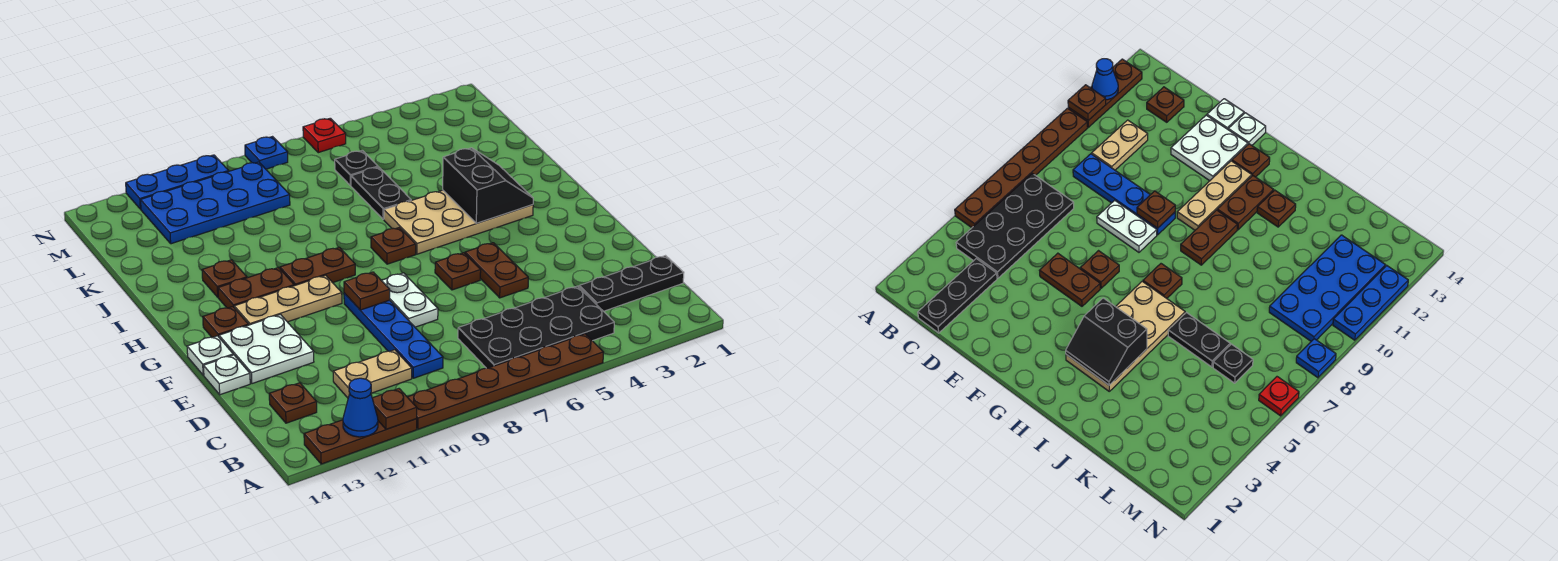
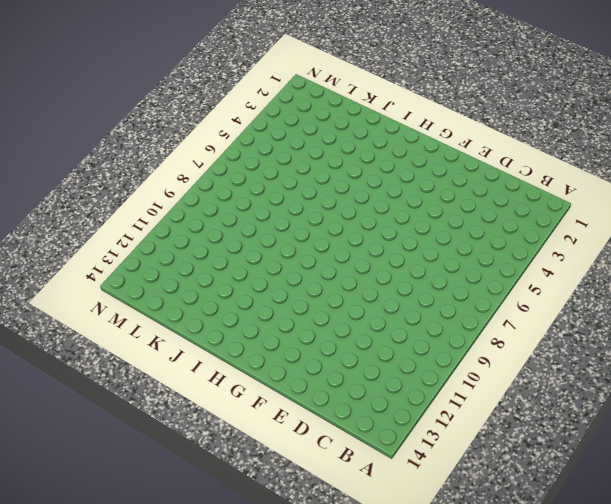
none -> brown plate A5:A10 level 1
none -> brown plate A11:A13 level 1
none -> black plate B4:C7 level 1
none -> black plate C1:C3 level 1

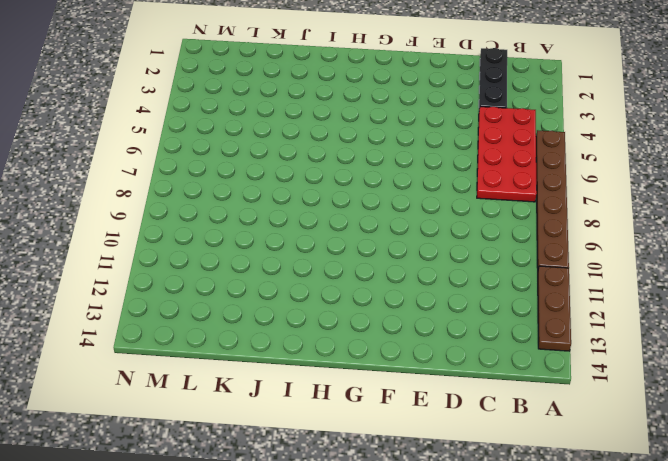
red plate B4:C7 level 1 -> black plate B4:C7 level 1
none -> blue plate C9:F9 level 1
none -> tan plate C10:C11 level 1
none -> brown plate C13 level 1
none -> brown plate E5:F5 level 1

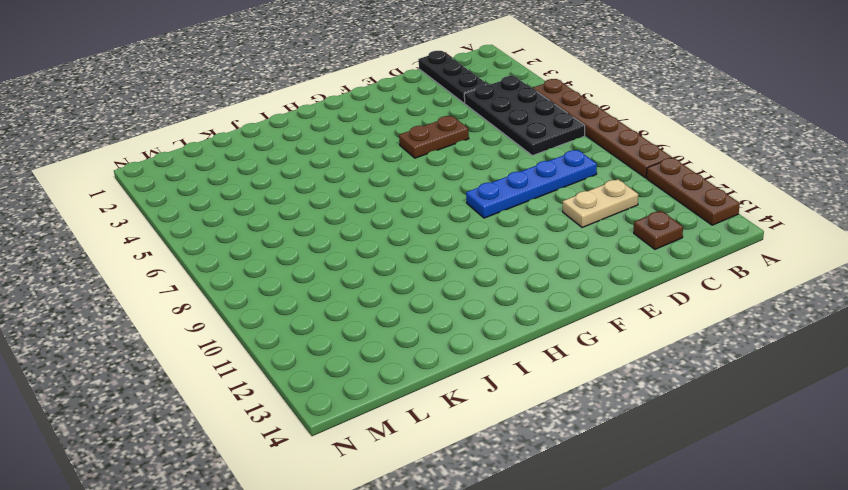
tan plate C11:D11 level 1 -> tan plate C10:C11 level 1
none -> white plate E8:F8 level 1
none -> white plate E12:F13 level 1
none -> white plate E14 level 1
none -> brown plate F6 level 1

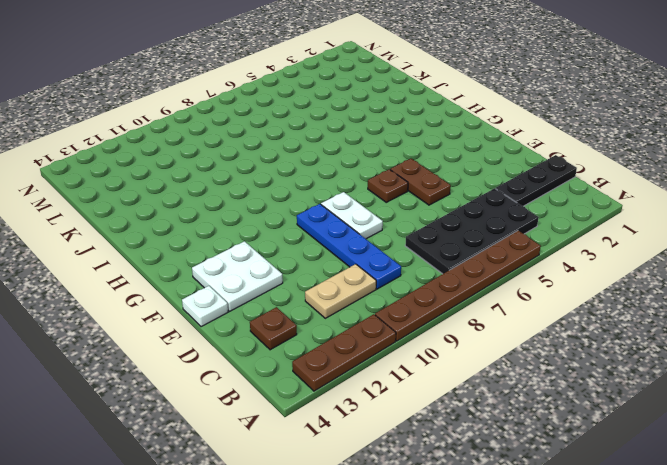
none -> white plate F14 level 1
none -> tan plate G10:G12 level 1
none -> brown plate G13 level 1
none -> tan plate H3:I6 level 1

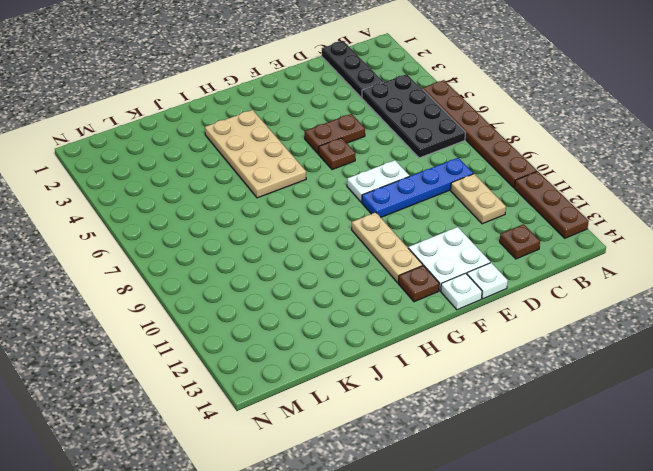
none -> brown plate H7 level 1
none -> brown plate H9:H10 level 1
none -> brown plate H11:H12 level 1
none -> brown plate I12 level 1

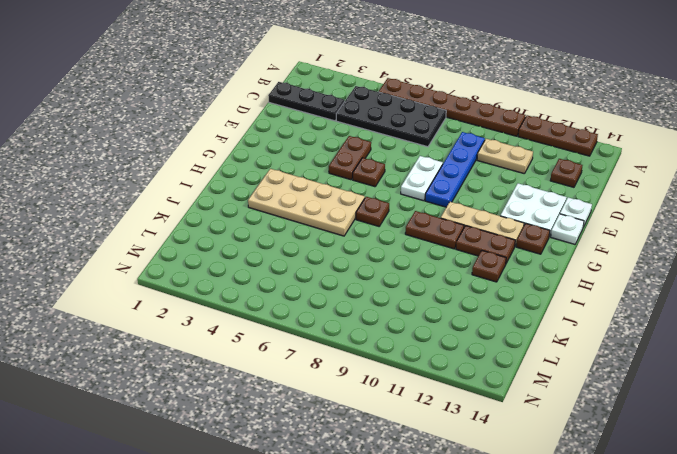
none -> black plate J6:K6 level 1
none -> black plate L6 level 1
none -> blue plate L9:M12 level 1
none -> red plate N6 level 1

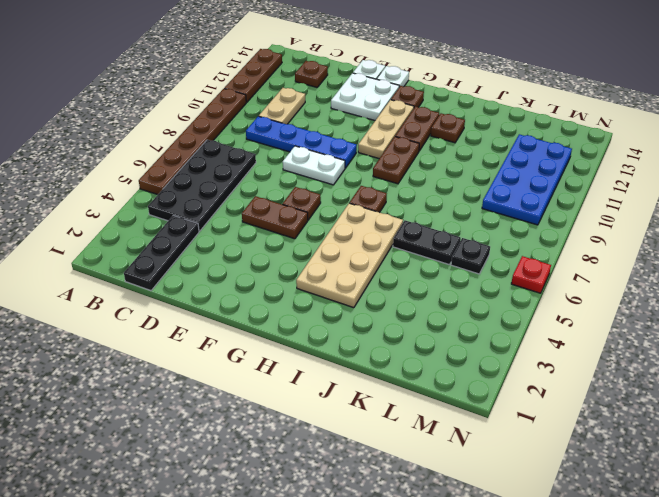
none -> blue plate N8 level 1
none -> blue plate N10:N12 level 1
none -> brown plate A11 level 2
none -> blue cone A12 level 2

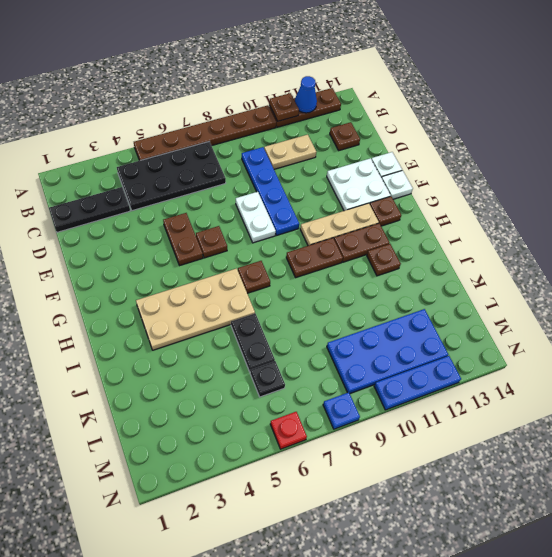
none -> brown plate F9 level 2
none -> black slope H3:I4 level 2 top 4

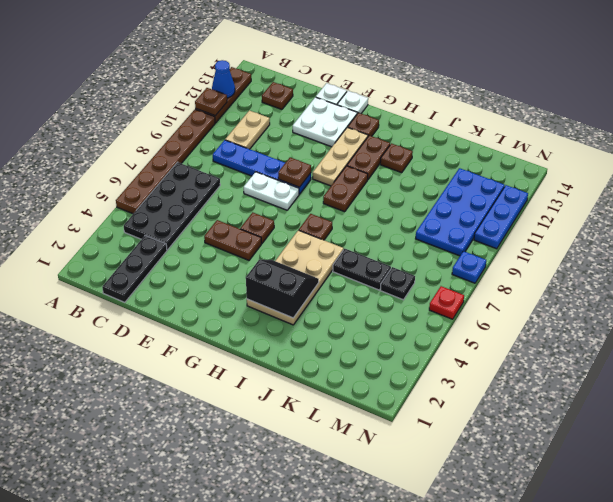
black slope H3:I4 level 2 top 3 -> black slope H3:I4 level 2 top 4

